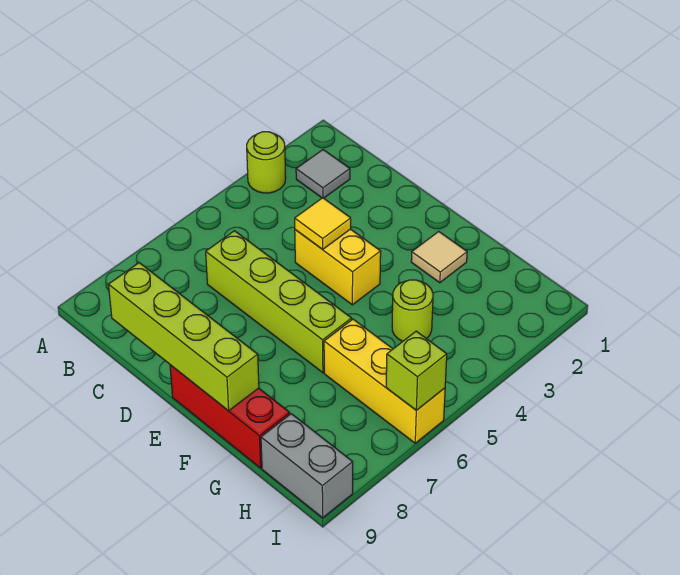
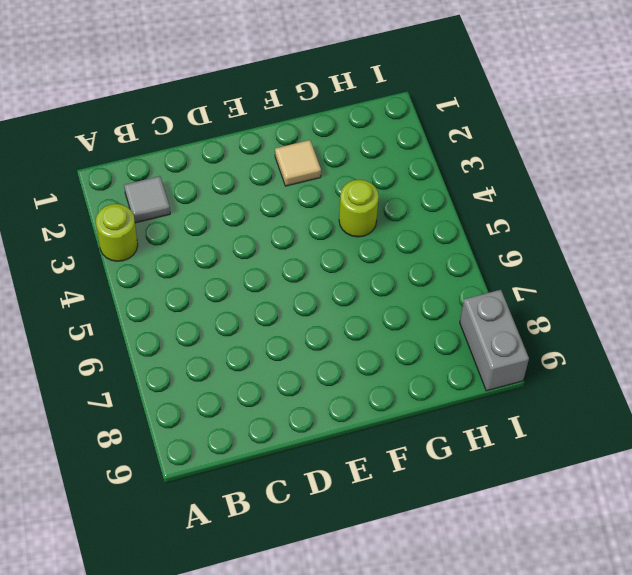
grey brick I8:I9 level 1 -> grey brick H9:I9 level 1
none -> lime brick C6:F6 level 1
none -> yellow brick D4:E4 level 1
none -> red brick E9:G9 level 1

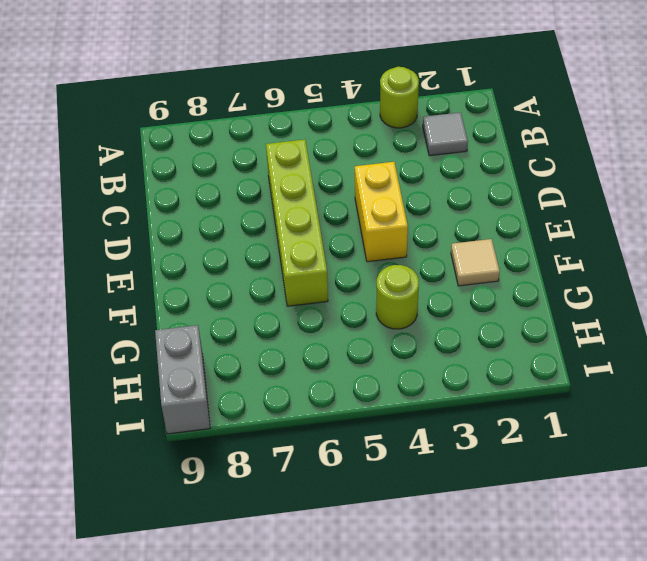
none -> red brick E9:G9 level 1
none -> yellow brick G6:I6 level 1
none -> lime brick C9:F9 level 2

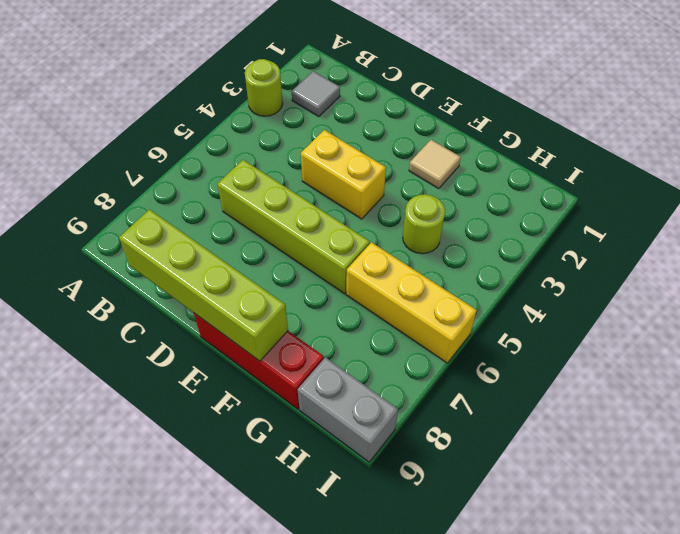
none -> yellow tile D4 level 2
none -> lime brick I6 level 2

